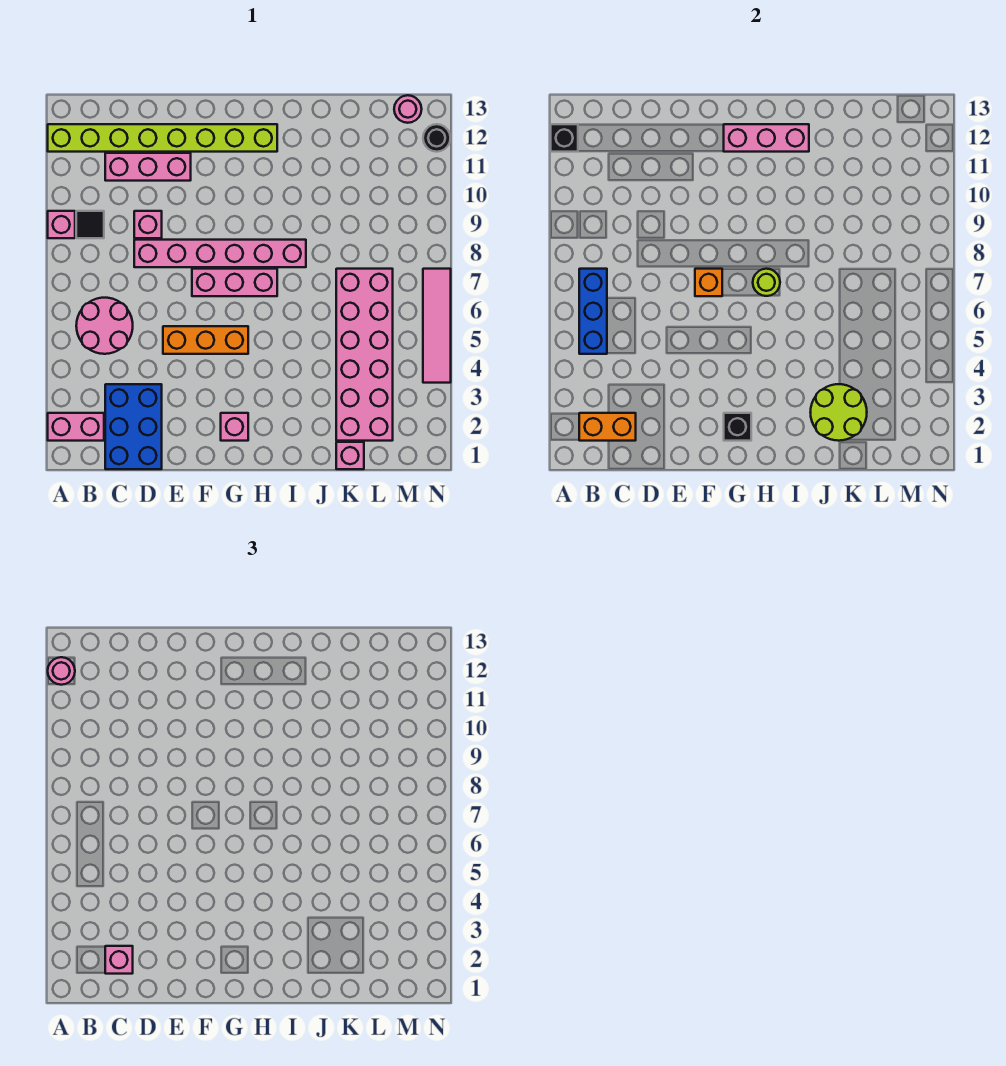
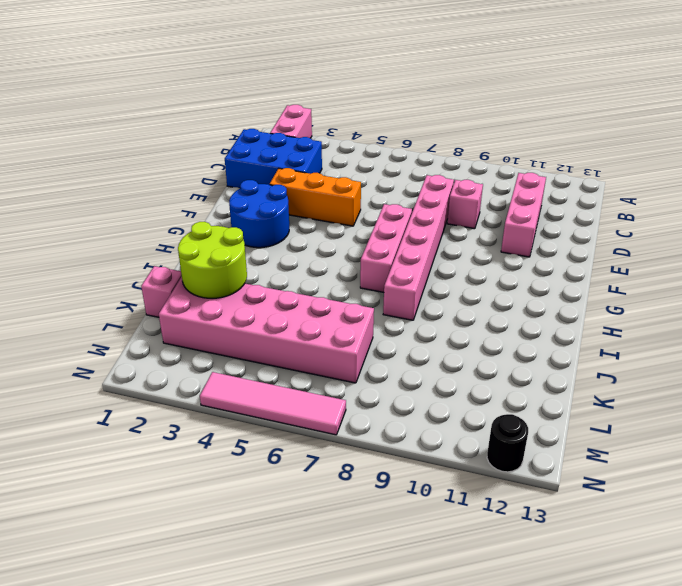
orange brick E3:E5 level 1 -> orange brick E5:G5 level 1
blue round brick F2:G3 level 1 -> pink brick G2 level 1
none -> pink brick A9 level 1
none -> lime brick A12:H12 level 1
none -> pink round brick B5:C6 level 1

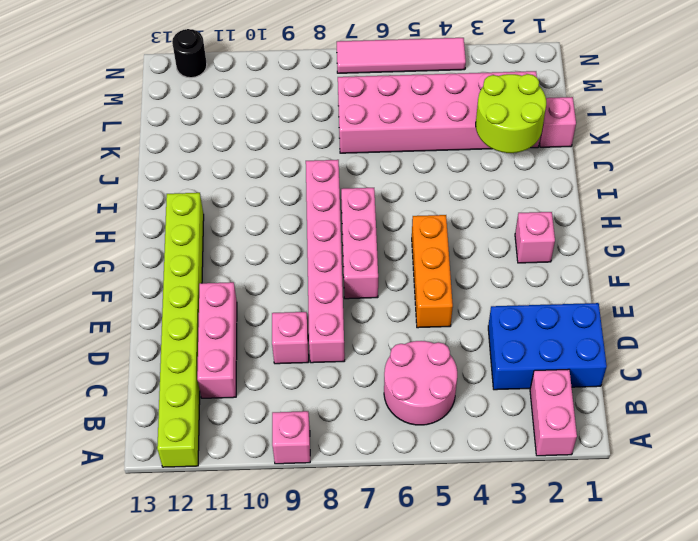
none -> black tile B9 level 1
none -> pink round brick M13 level 1
none -> black brick A12 level 2

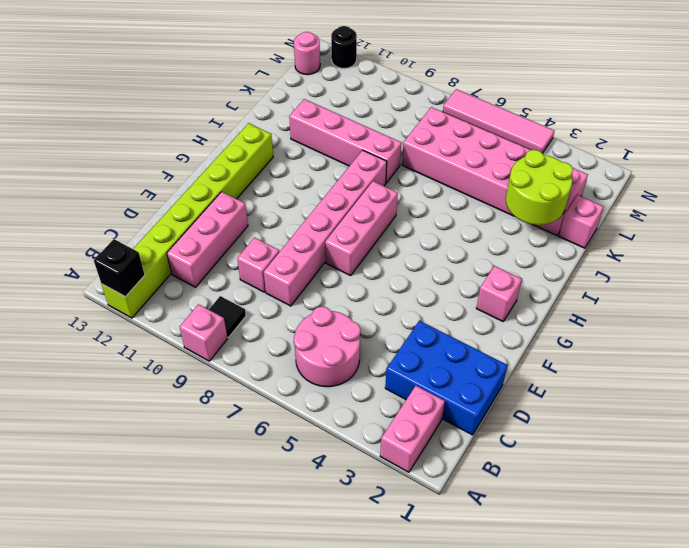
pink brick J8:J11 level 1 -> none
none -> orange brick E5:G5 level 1
none -> orange brick B2:C2 level 2
none -> blue brick B5:B7 level 2

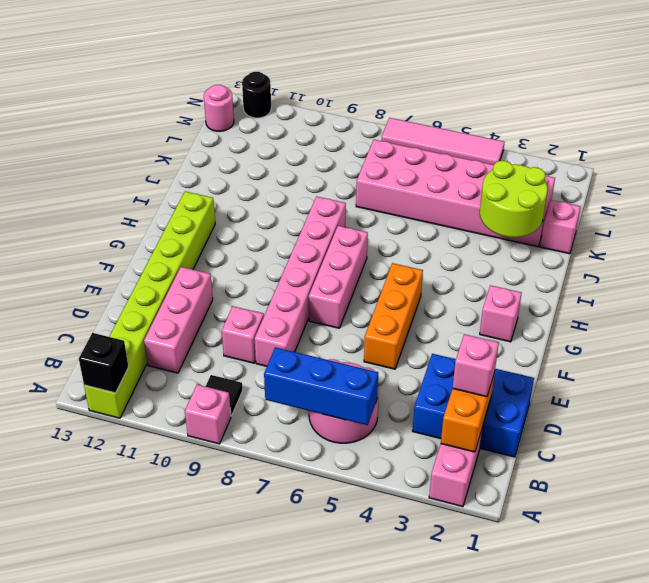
none -> orange brick F7 level 2
none -> black brick G2 level 2
none -> pink brick G12:I12 level 2

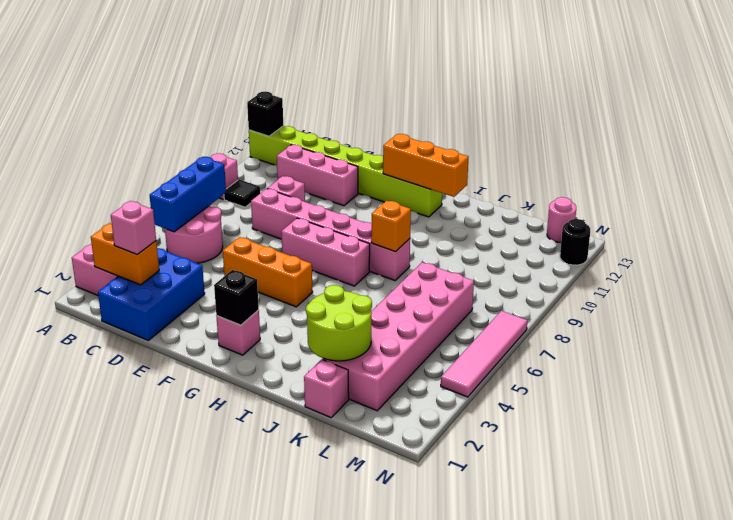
orange brick G12:I12 level 2 -> pink brick G12:I12 level 2
orange brick I8 level 2 -> orange brick F7 level 2
none -> lime round brick H7 level 2
none -> pink round brick A12 level 3

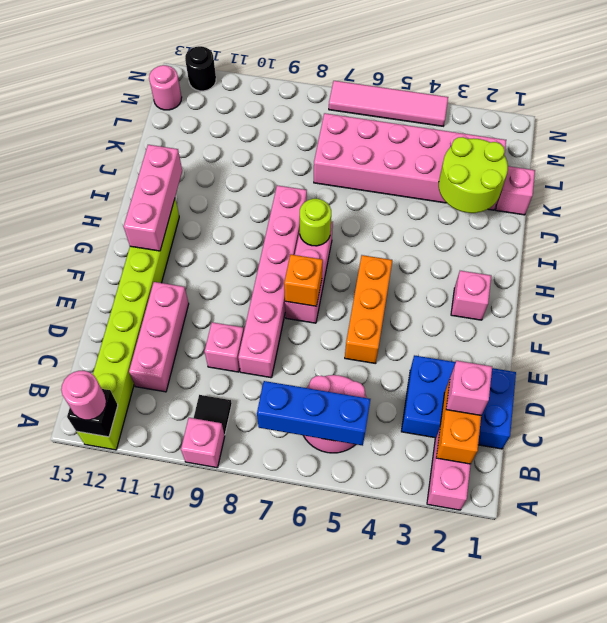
none -> black brick G2 level 2

